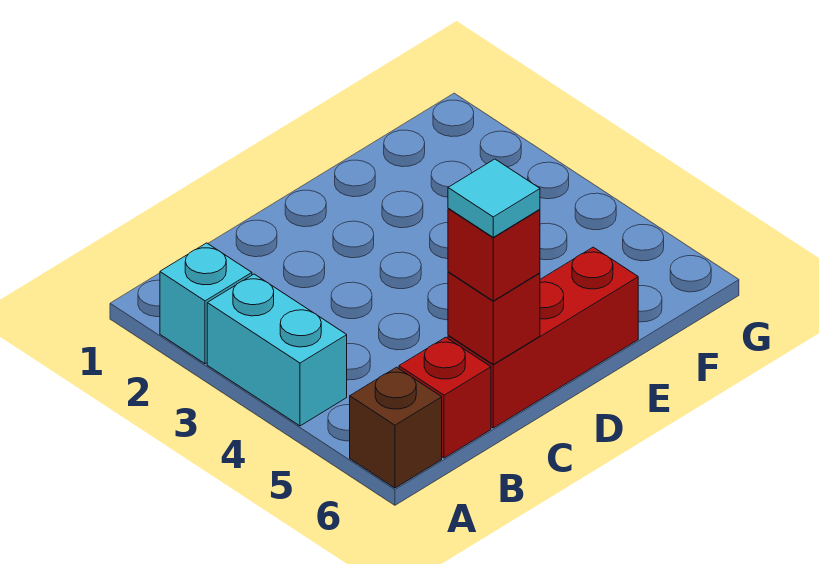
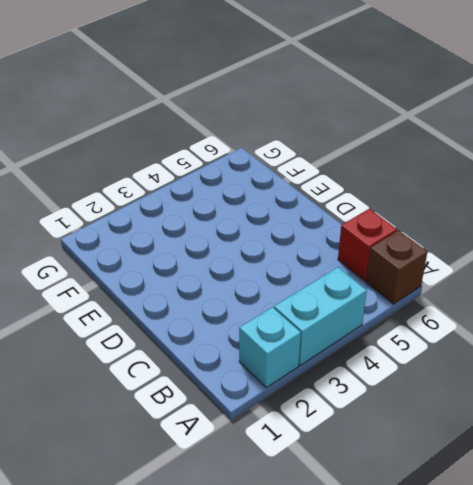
none -> red brick C6:E6 level 1
none -> red brick C6 level 2

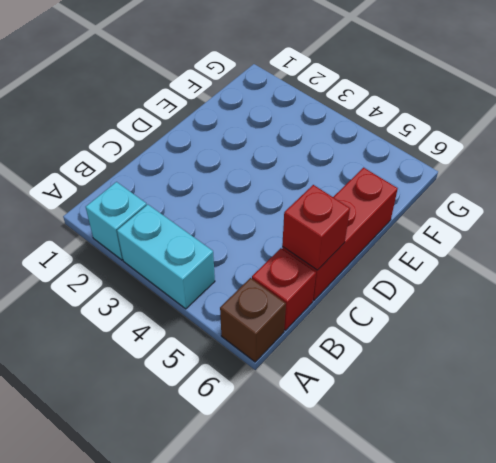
none -> red brick C6 level 3
none -> cyan tile C6 level 4

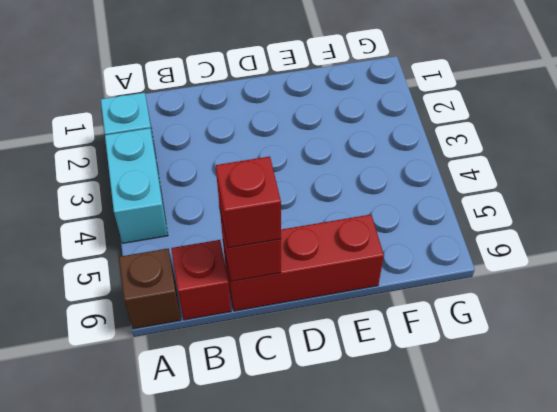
none -> cyan tile C6 level 4

